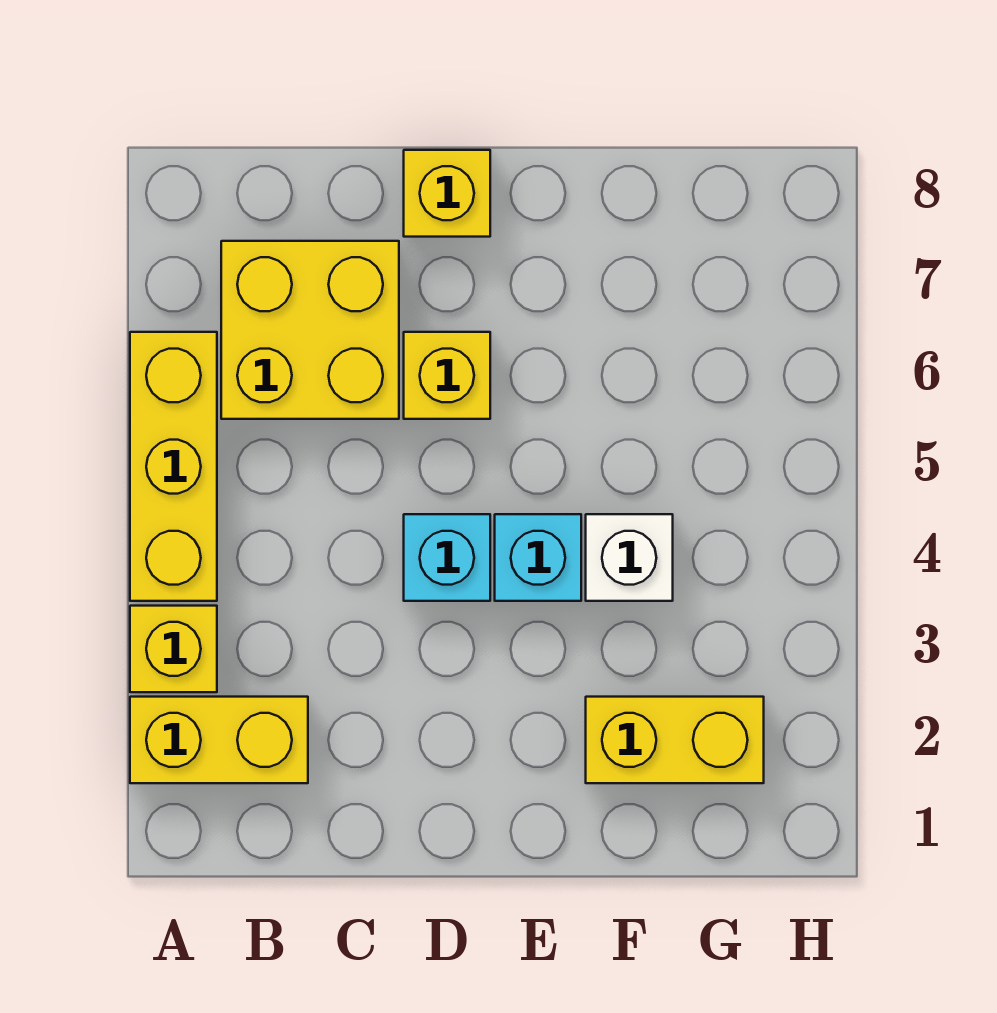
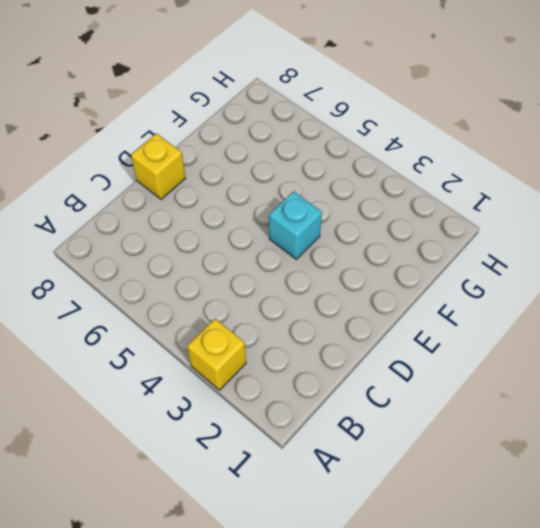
none -> yellow brick A2:B2 level 1
none -> yellow brick A4:A6 level 1

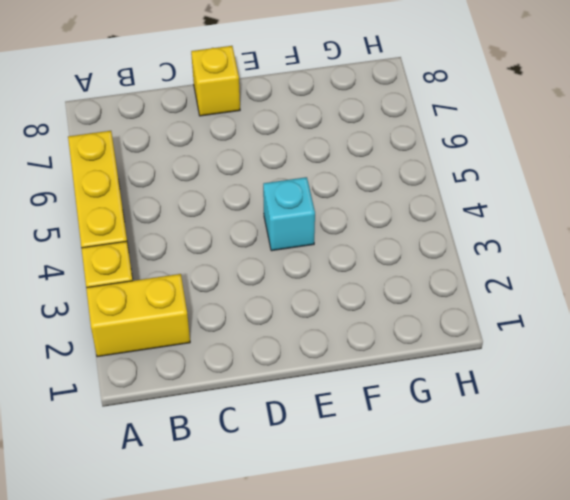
none -> yellow brick B6:C7 level 1
none -> cyan brick D4 level 1

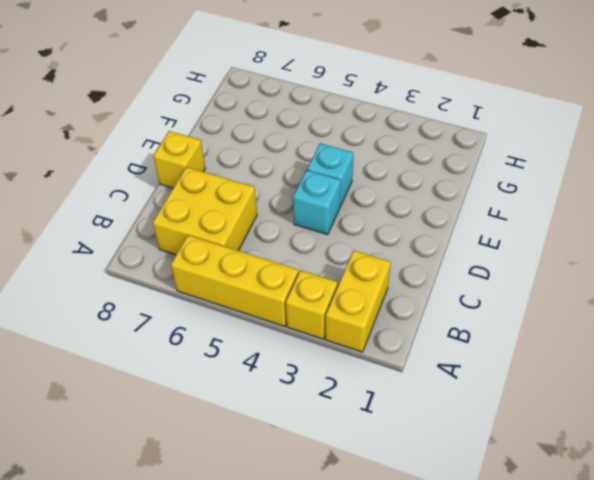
none -> yellow brick D6 level 1
none -> yellow brick F2:G2 level 1

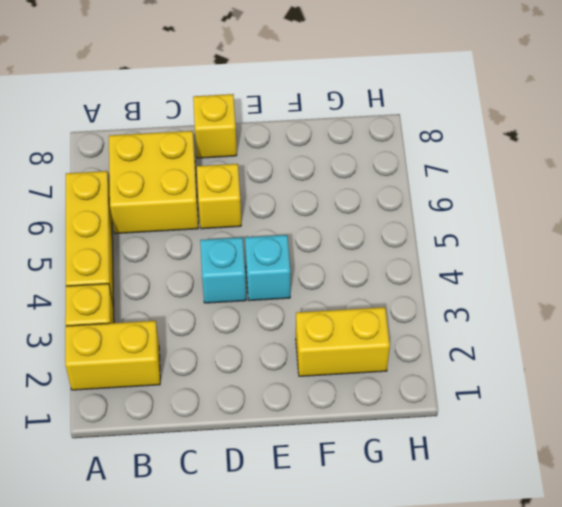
none -> white brick F4 level 1

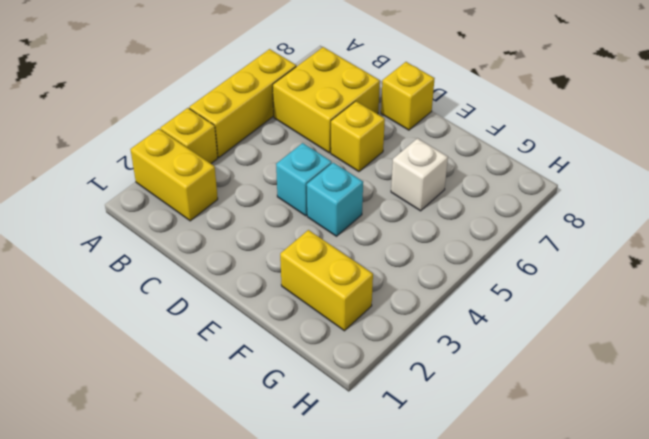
white brick F6 level 1 -> white brick F4 level 1

